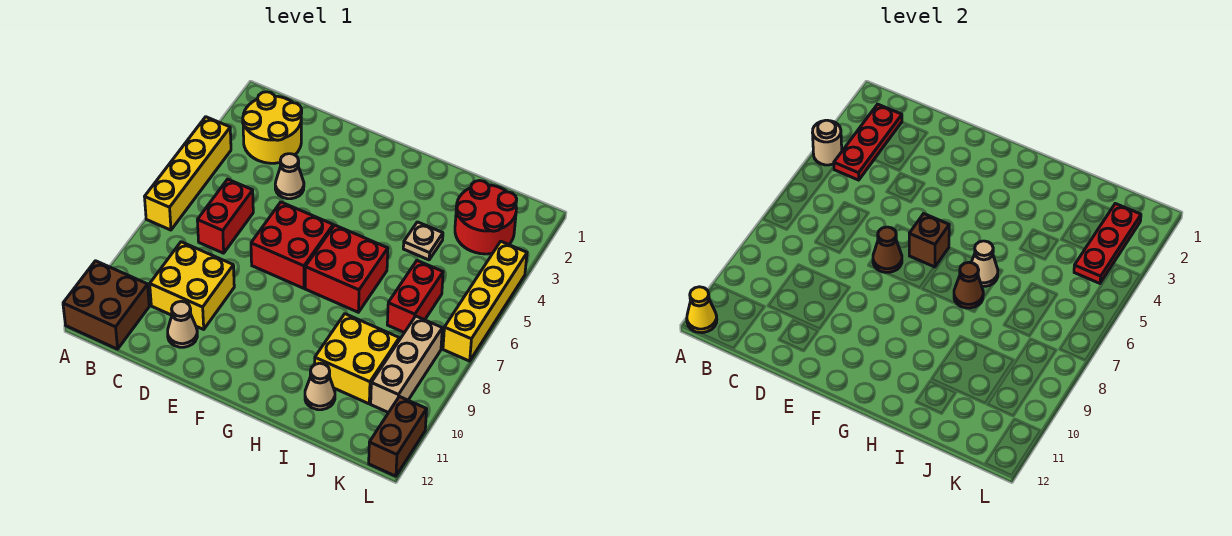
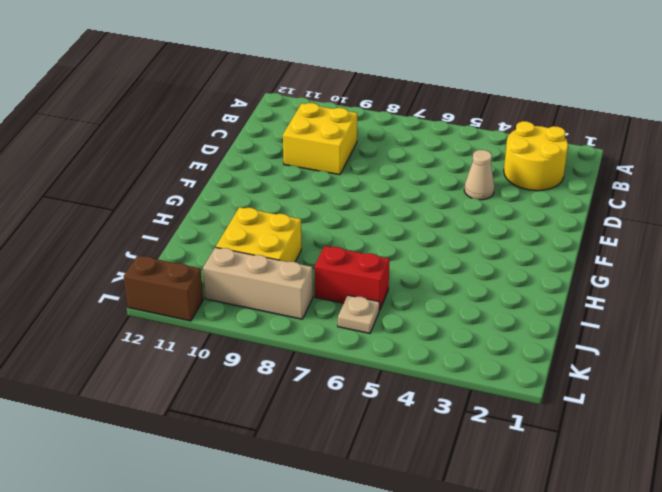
tan plate K6 level 1 -> tan plate I4 level 1
none -> yellow brick A4:A7 level 1
none -> brown brick A11:B12 level 1
none -> red brick C6:C7 level 1

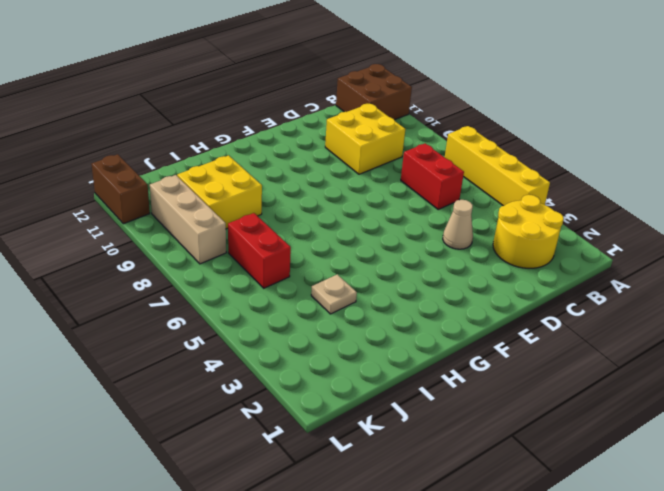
none -> tan cone D11 level 1
none -> red brick E6:F7 level 1
none -> red brick G6:H7 level 1

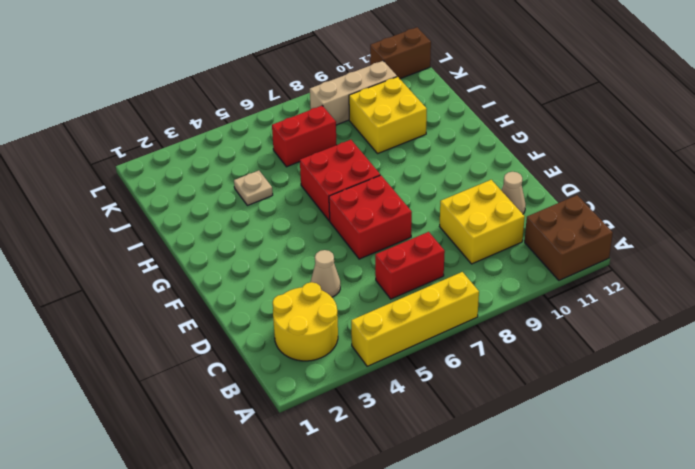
none -> tan cone I11 level 1
none -> red round brick J2:K3 level 1
none -> yellow brick L4:L7 level 1

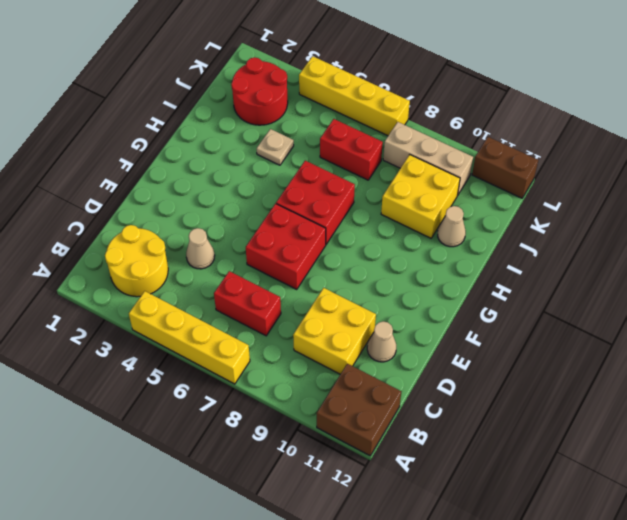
none -> tan round brick A4 level 2
none -> yellow cone A12 level 2
none -> red plate B2:B4 level 2

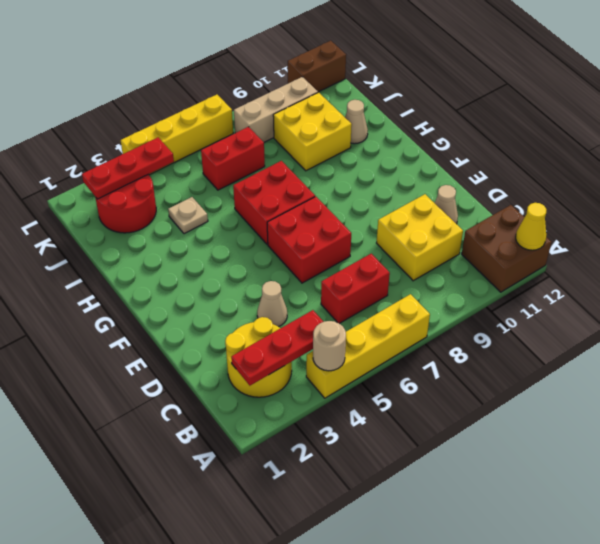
none -> brown cone E7 level 2
none -> brown brick F6 level 2
none -> tan cone H6 level 2

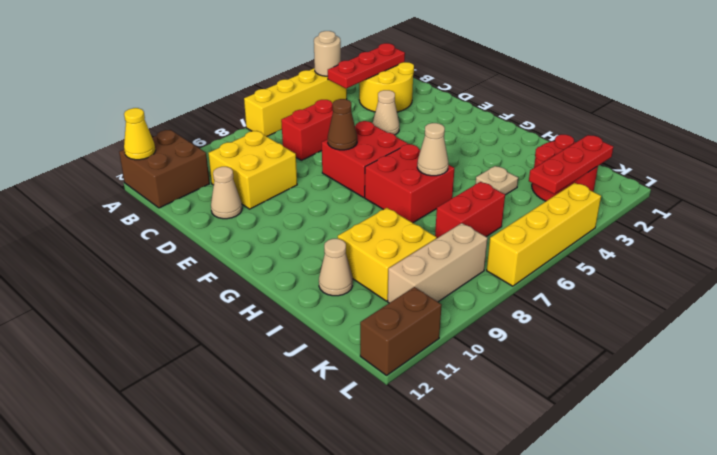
none -> brown brick F6 level 2
none -> brown cone H7 level 2

